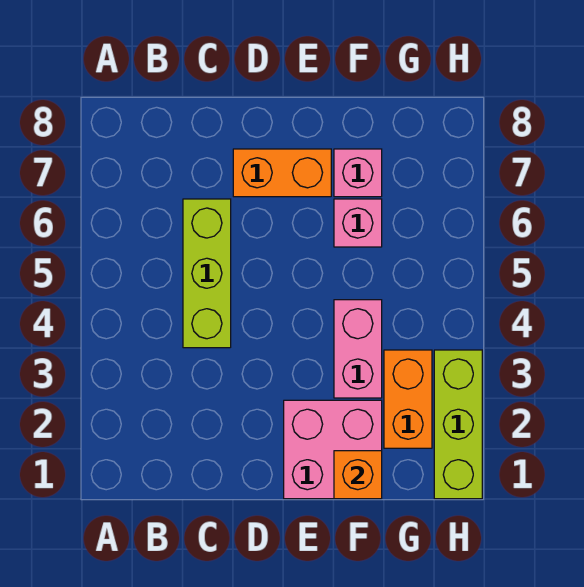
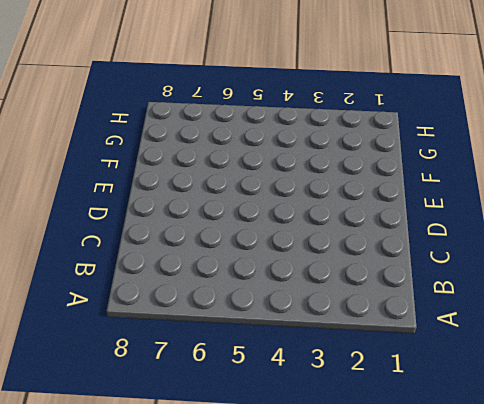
none -> lime brick C4:C6 level 1
none -> orange brick D7:E7 level 1

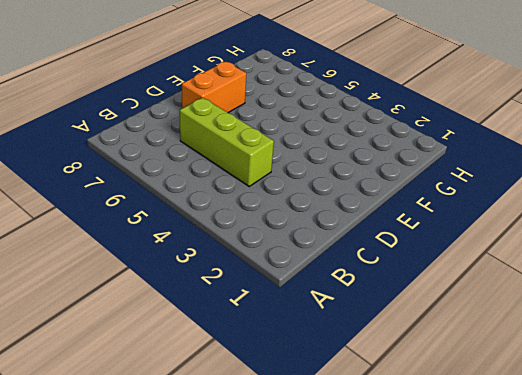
none -> pink brick E1:F2 level 1
none -> pink brick F3:F4 level 1

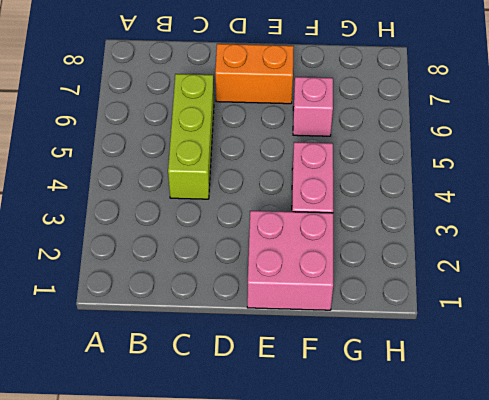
none -> pink brick F7 level 1
none -> orange brick G2:G3 level 1

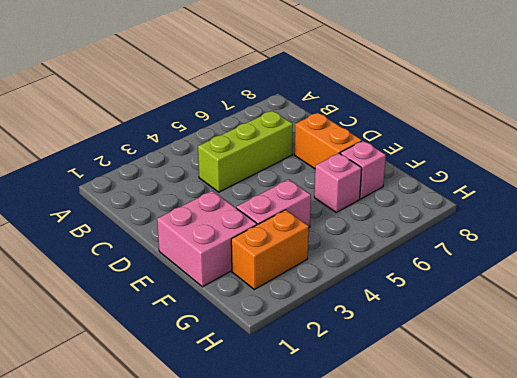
none -> lime brick H1:H3 level 1
none -> orange brick F1 level 2

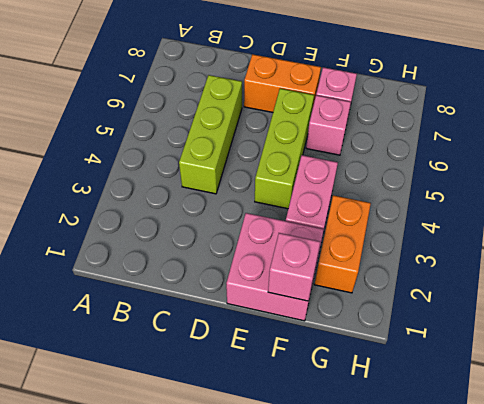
lime brick E4:E6 level 1 -> lime brick H1:H3 level 1
pink brick F1 level 2 -> orange brick F1 level 2

